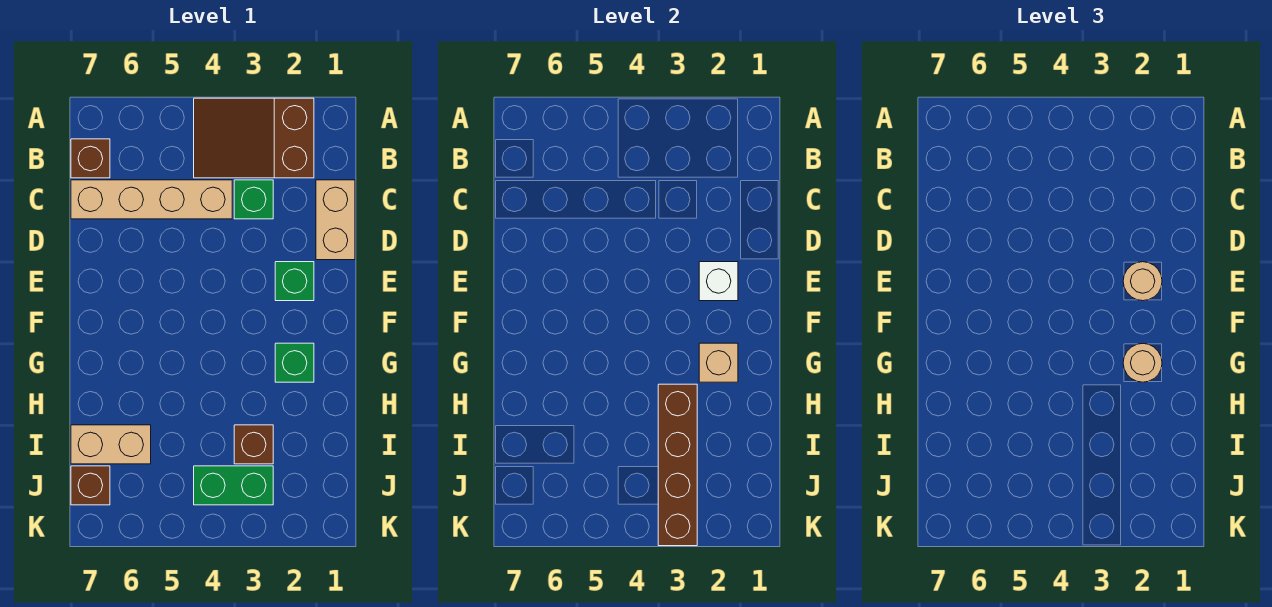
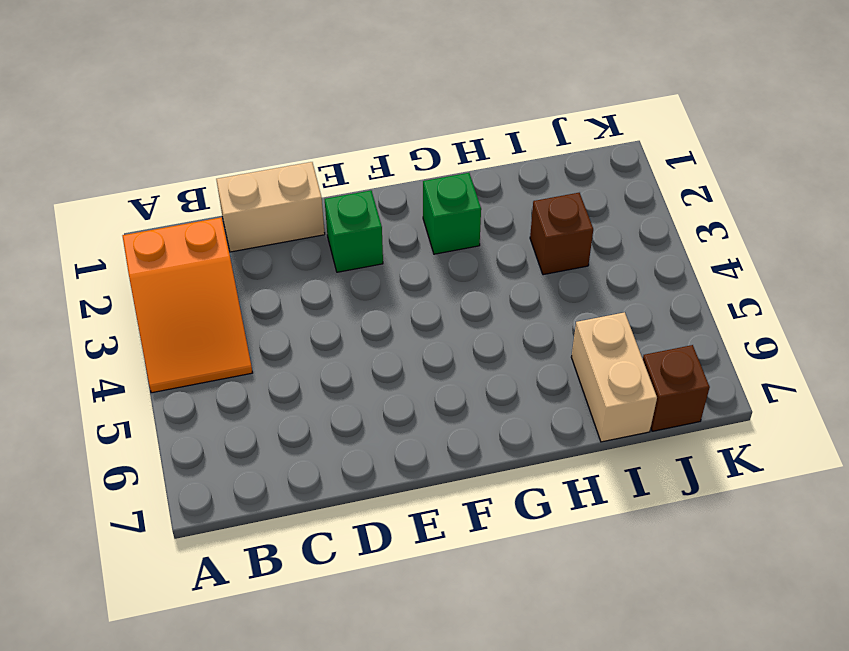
orange slope A2:B4 level 1 top 2 -> brown slope A2:B4 level 1 top 2
none -> brown brick B7 level 1
none -> green brick C3 level 1
none -> tan brick C4:C7 level 1

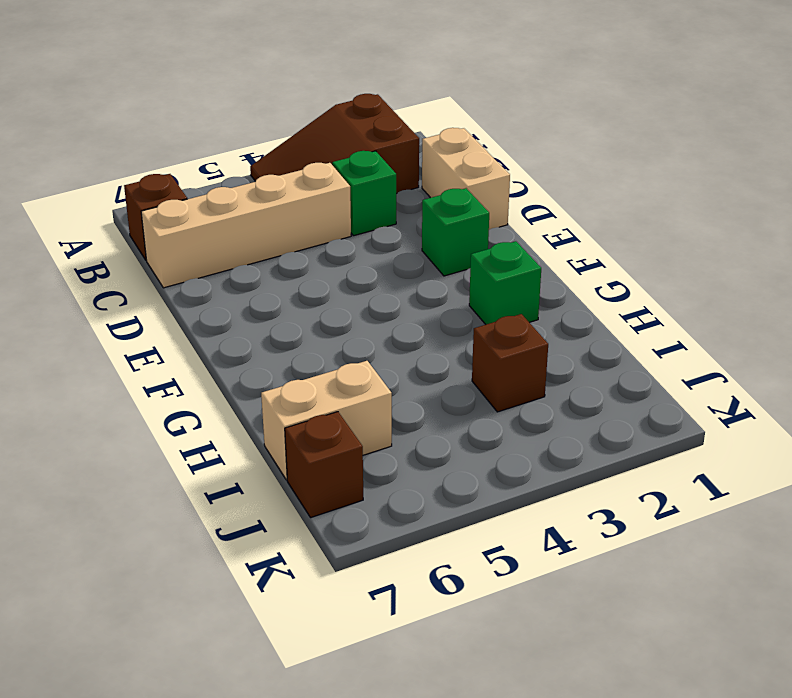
none -> green brick J3:J4 level 1
none -> white brick E2 level 2
none -> tan brick G2 level 2

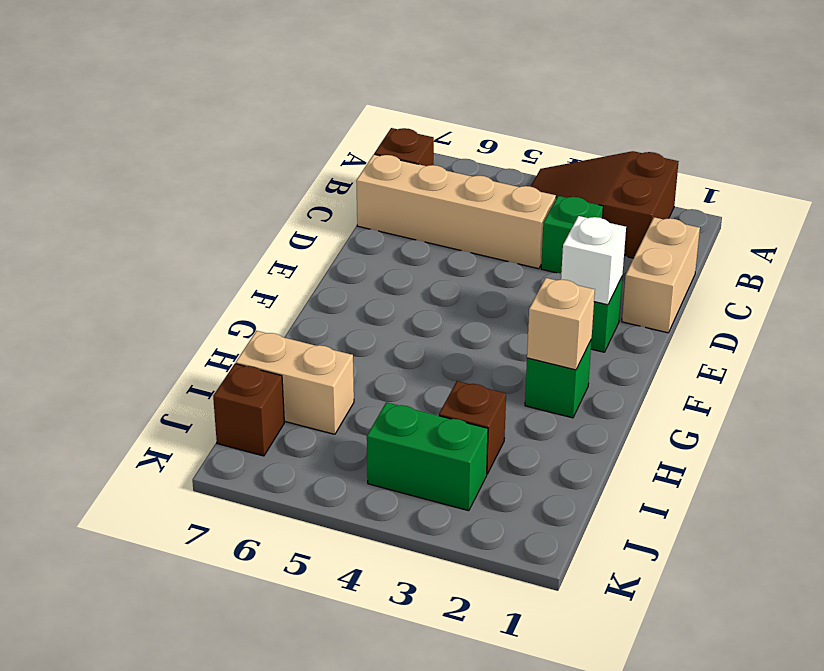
none -> brown brick H3:K3 level 2
none -> tan round brick E2 level 3
none -> tan round brick G2 level 3

